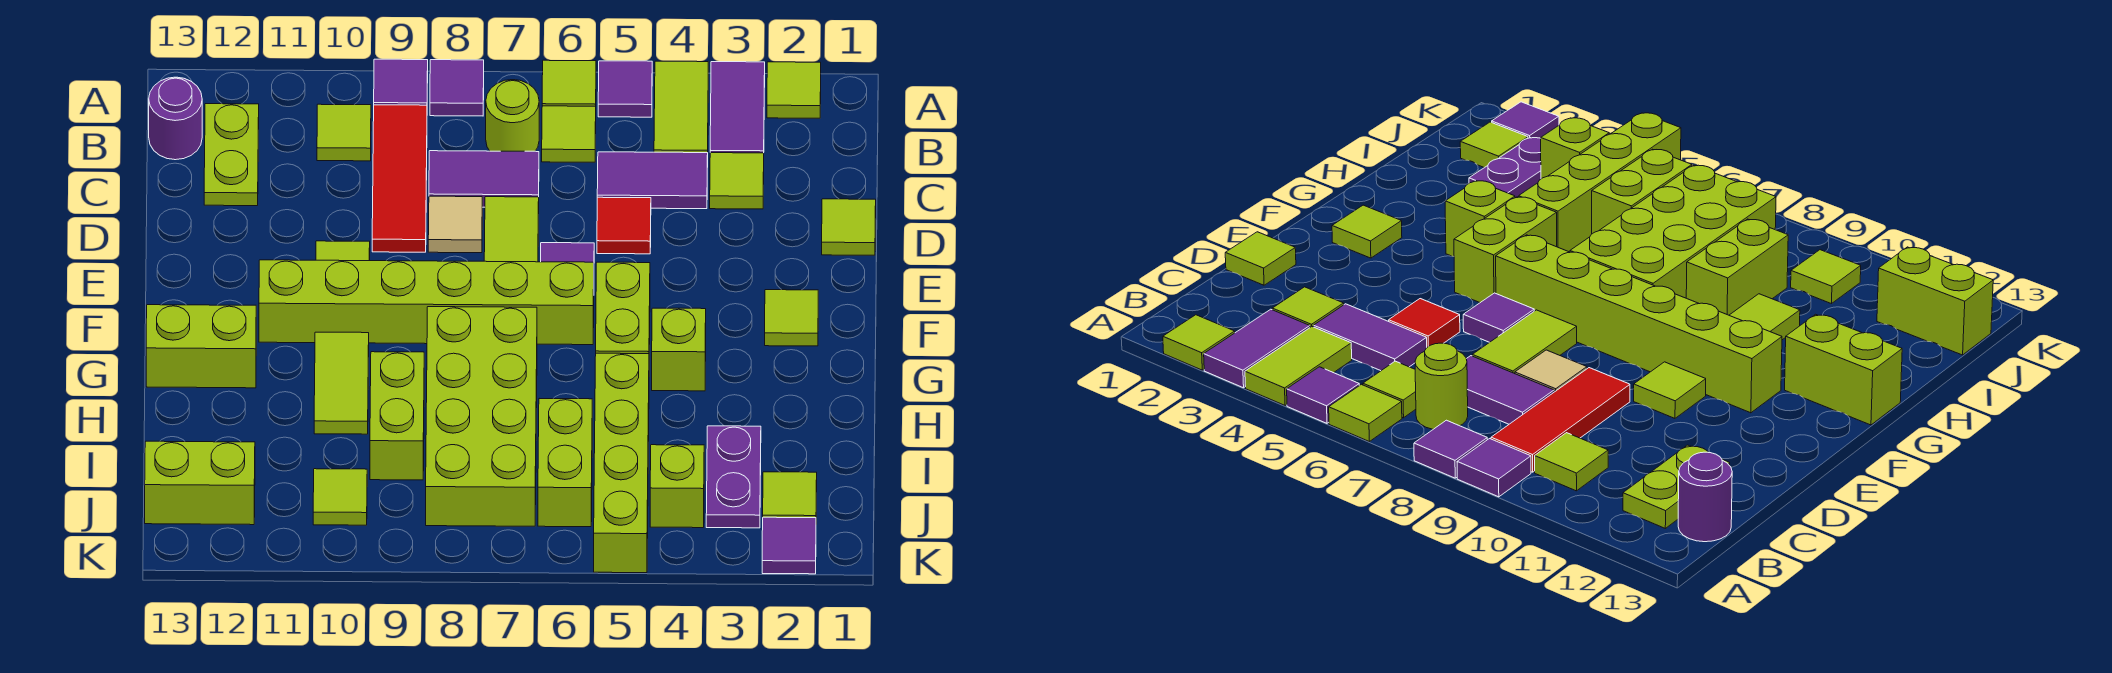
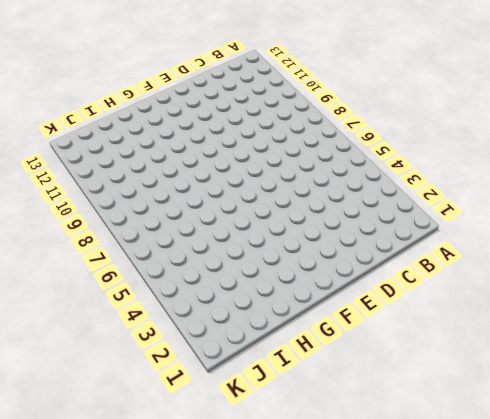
none -> lime tile A2 level 1
none -> purple tile A3:B3 level 1
none -> lime tile A4:B4 level 1
none -> purple tile A5 level 1

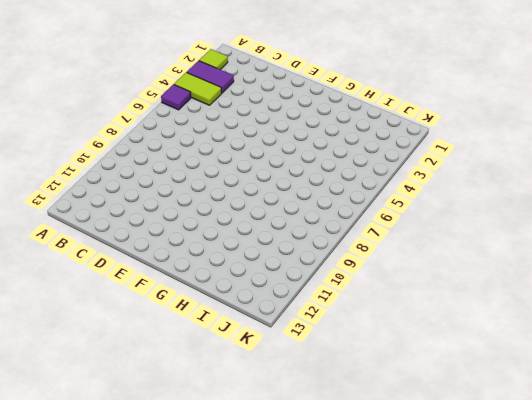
none -> lime tile A6 level 1
none -> purple tile A8 level 1
none -> purple tile A9 level 1
none -> lime tile B6 level 1

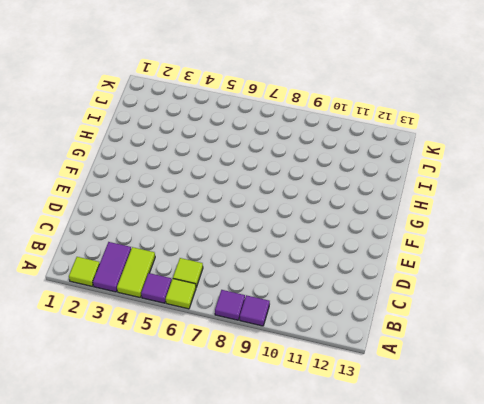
none -> lime round brick B7 level 1
none -> red tile B9:D9 level 1
none -> lime tile B10 level 1
none -> lime plate B12:C12 level 1

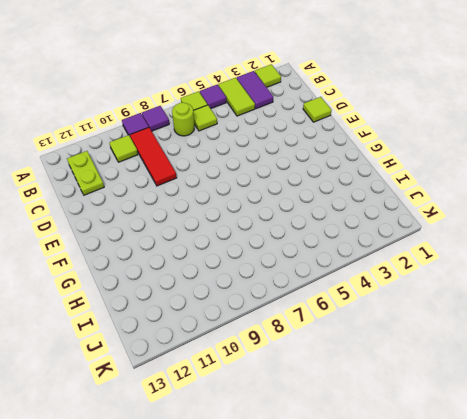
none -> purple round brick B13 level 1
none -> lime tile C3 level 1
none -> purple tile C4:C5 level 1
none -> purple tile C7:C8 level 1

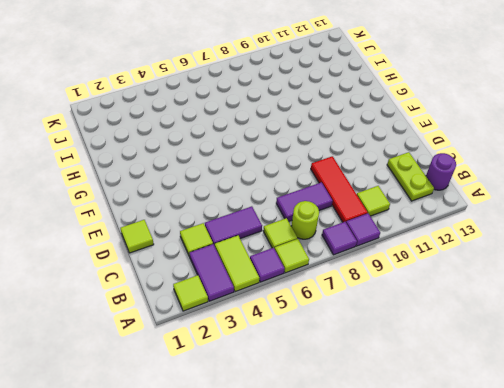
none -> red tile D5 level 1
none -> lime tile D7:E7 level 1
none -> tan tile D8 level 1
none -> purple tile E6 level 1

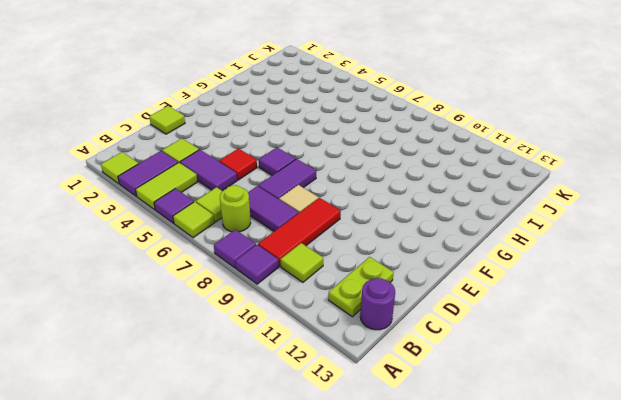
purple tile D7:E7 level 1 -> lime tile D7:E7 level 1
none -> lime tile E10 level 1
none -> lime tile F2 level 1
none -> lime brick F5:G5 level 1
none -> lime brick F6:F11 level 1

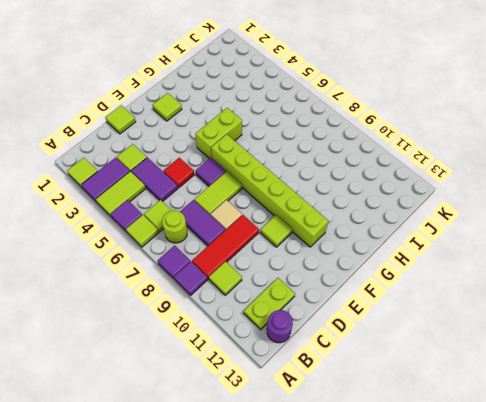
none -> lime brick G4 level 1
none -> lime brick G7:J8 level 1
none -> lime tile G10:H10 level 1
none -> lime brick G12:G13 level 1

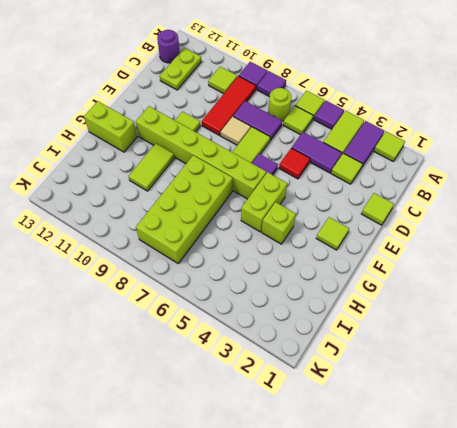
none -> lime brick H5:K5 level 1
none -> lime brick H9:I9 level 1
none -> purple plate I3:J3 level 1
none -> lime brick I6:J6 level 1

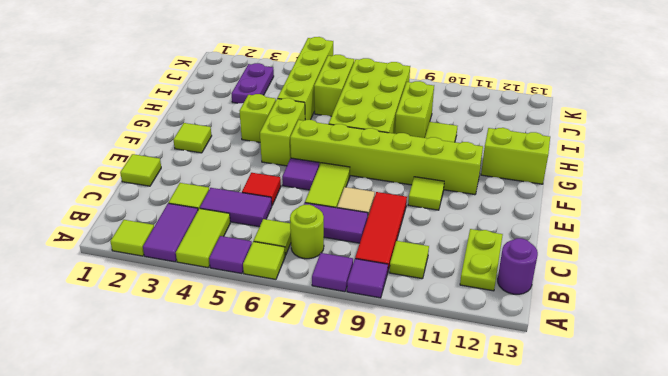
none -> lime tile J2 level 1
none -> lime brick J4 level 1
none -> lime tile J10 level 1
none -> lime brick J12:J13 level 1

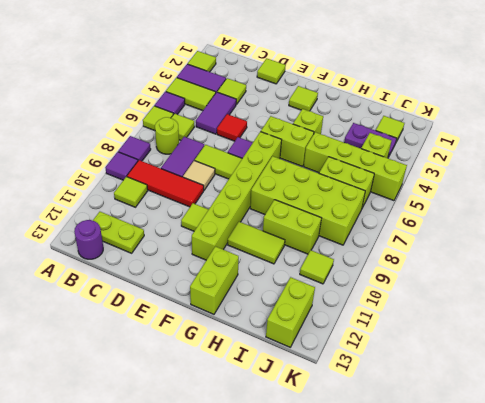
none -> purple tile K2 level 1

